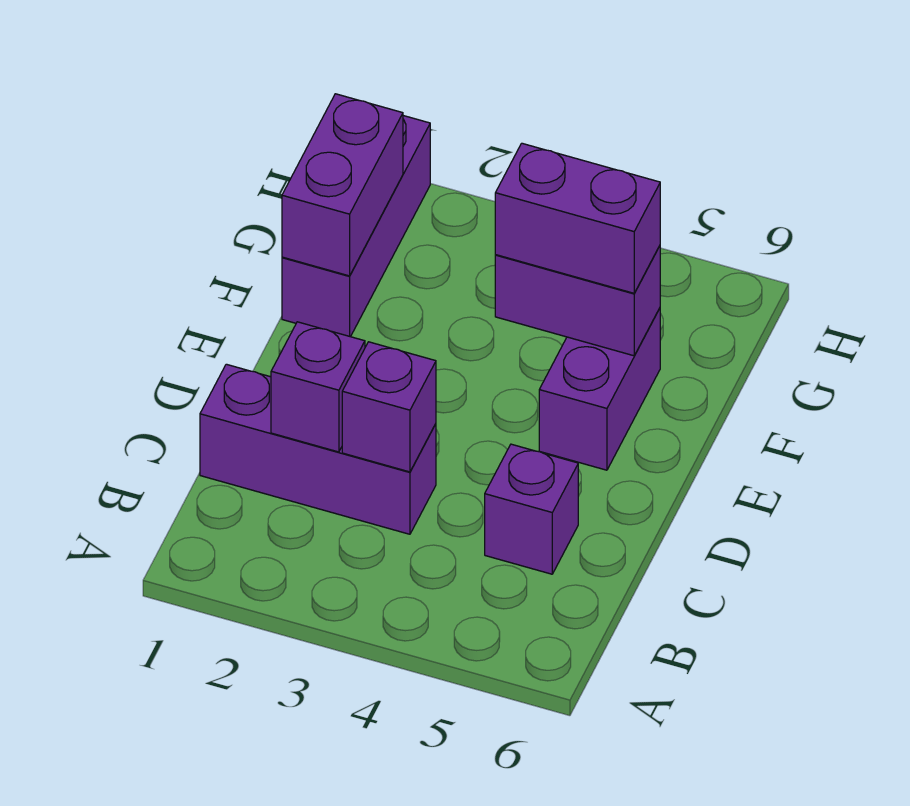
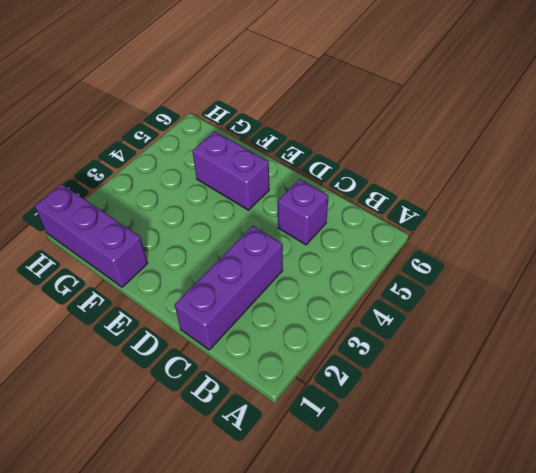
none -> purple brick C2 level 2
none -> purple brick C3 level 2

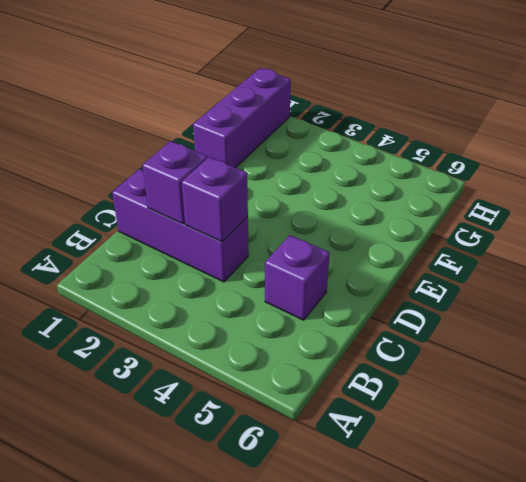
none -> purple brick E5:F5 level 1
none -> purple brick F1:G1 level 2

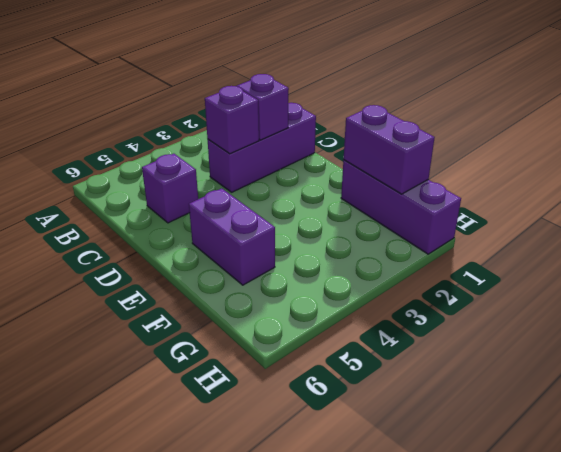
none -> purple brick F4:F5 level 2
none -> purple brick F4:F5 level 3

